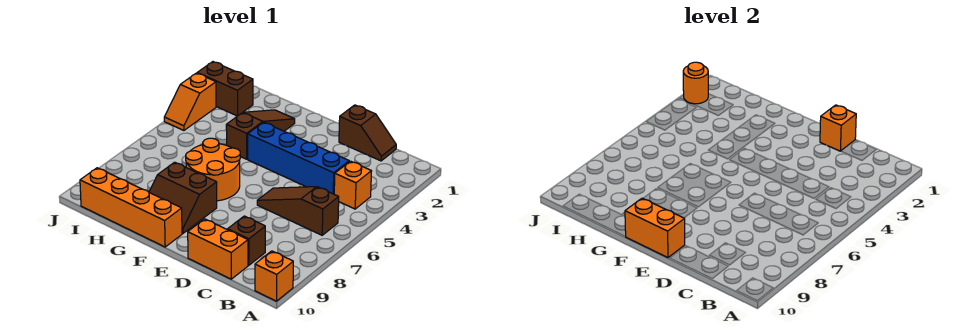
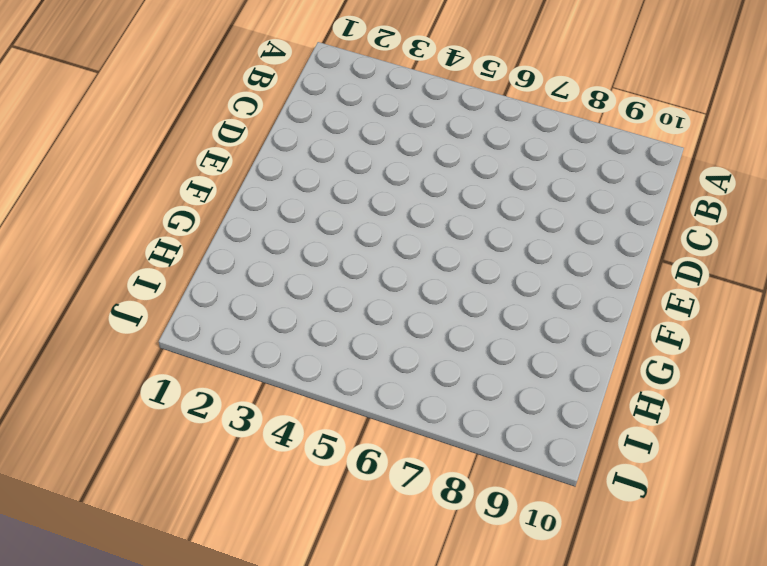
none -> orange brick A10 level 1
none -> orange brick B4 level 1
none -> brown slope B6:D6 level 1 top B

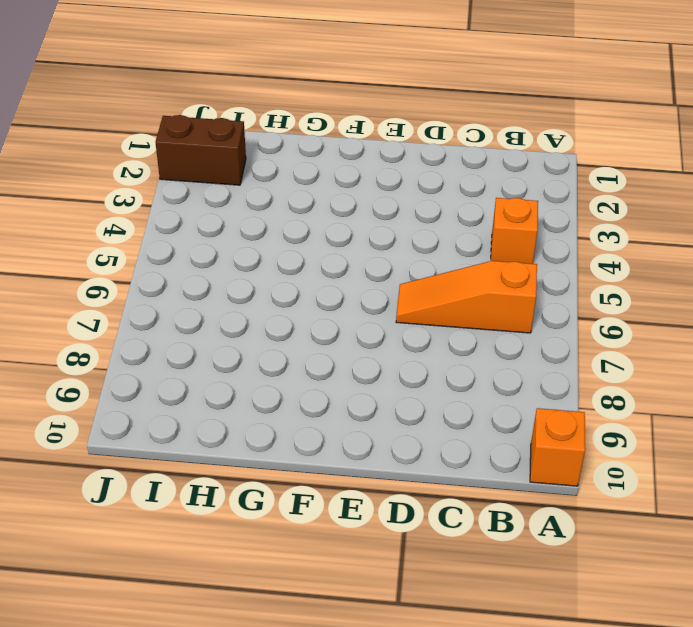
orange slope B6:D6 level 1 top B -> brown slope B6:D6 level 1 top B
none -> brown slope C1:D1 level 1 top D
none -> blue brick C4:F4 level 1
none -> brown brick C9 level 1

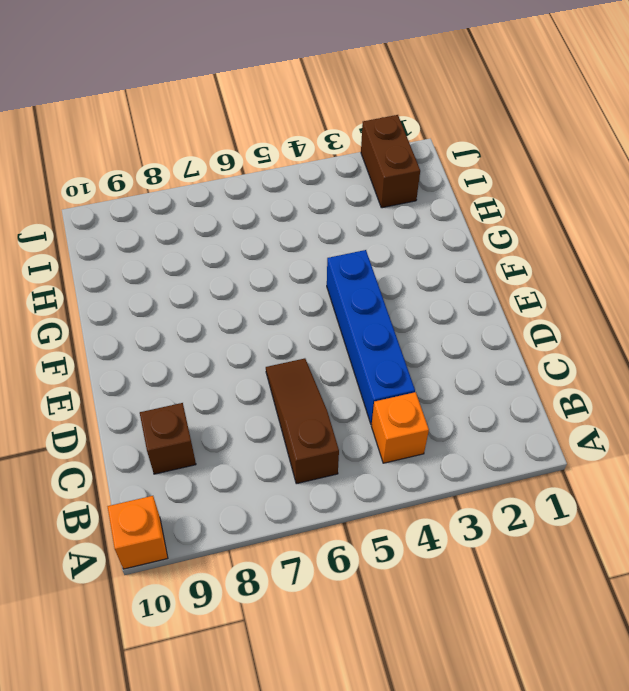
none -> brown slope C1:D1 level 1 top D
none -> orange brick C10:D10 level 1
none -> orange round brick F6:G7 level 1

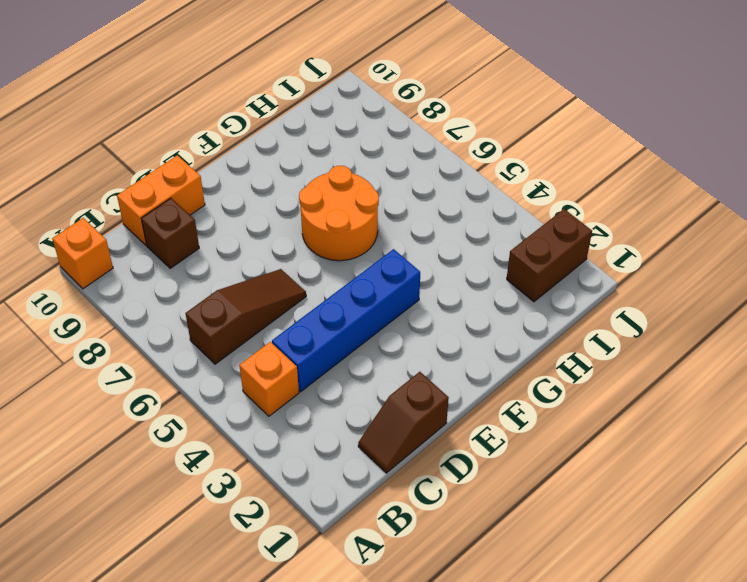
none -> brown slope F8:G9 level 1 top 8
none -> orange brick F10:I10 level 1
none -> brown slope G2:G4 level 1 top 4

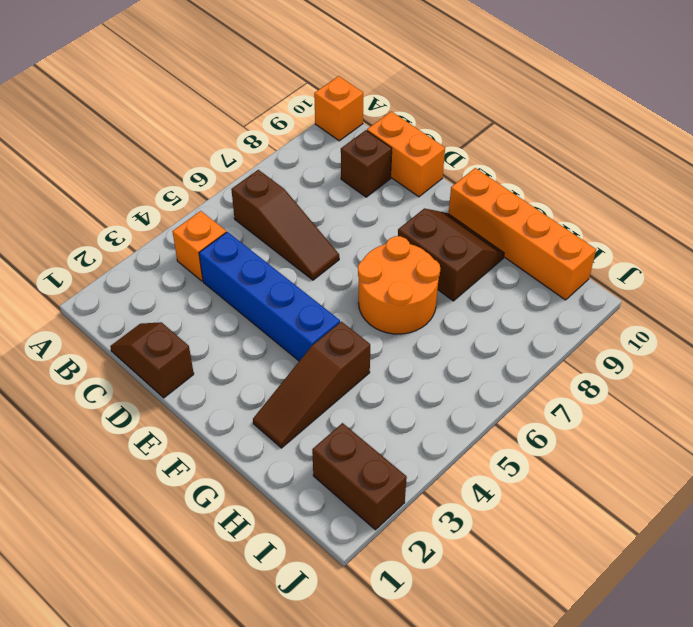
none -> orange slope J3:J4 level 1 top 3
none -> orange brick D1 level 2
none -> orange brick E10:F10 level 2

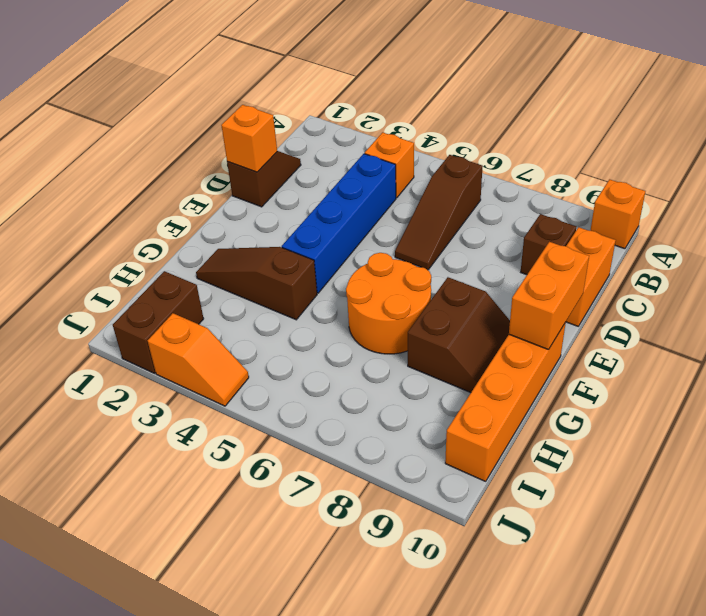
none -> orange round brick J2 level 2

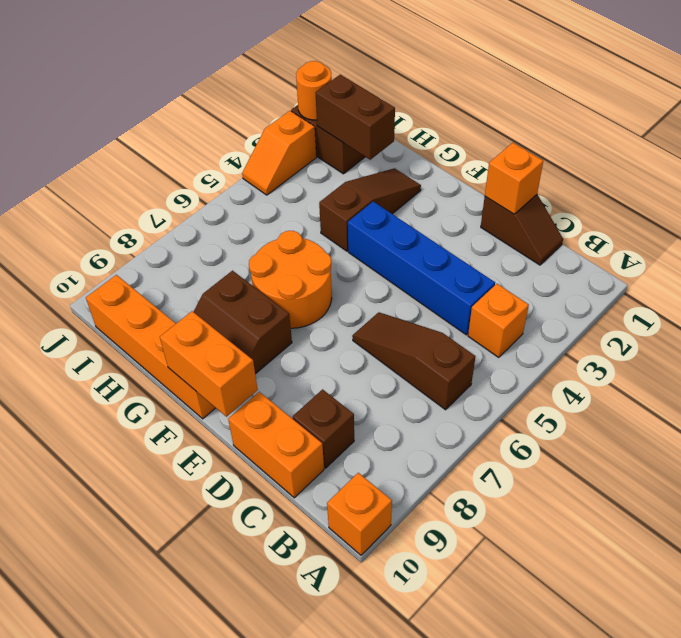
brown brick H2:I2 level 2 -> none

